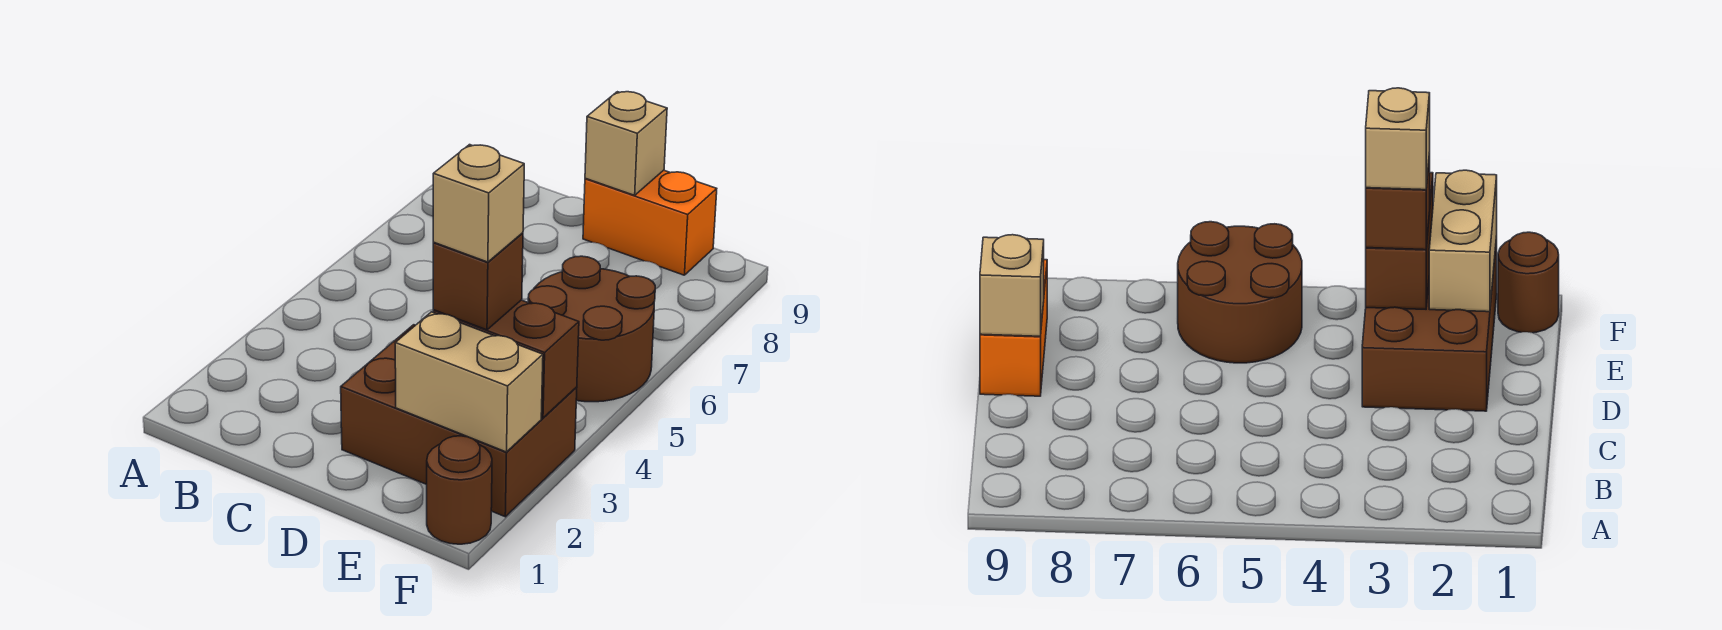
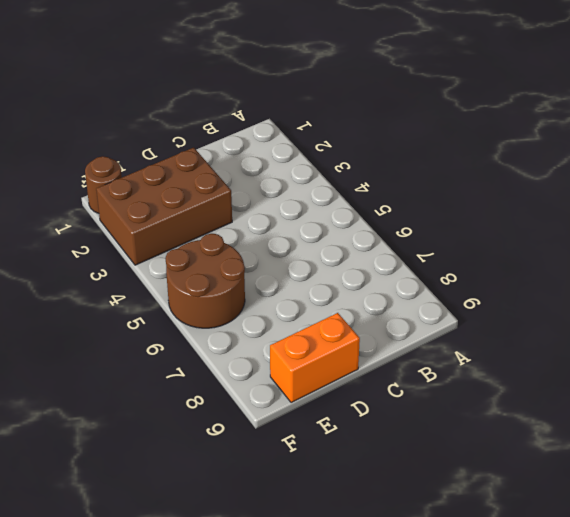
none -> tan brick D9 level 2
none -> tan brick E2:F2 level 2

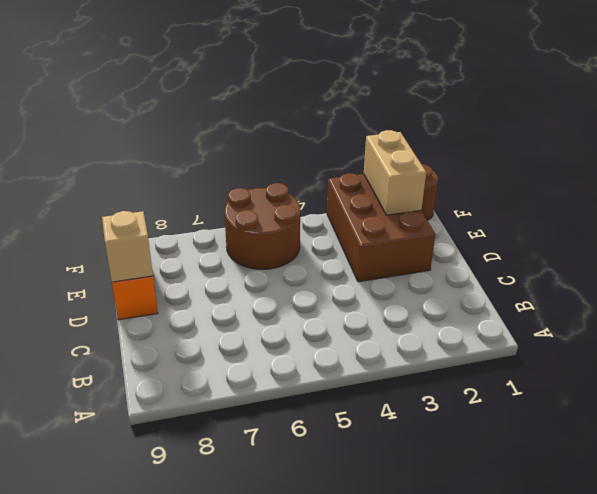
none -> brown brick E3:F3 level 2
none -> brown brick E3 level 3

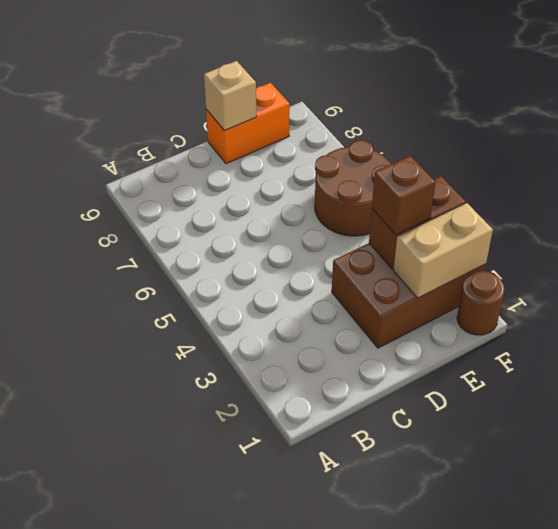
none -> tan brick E3 level 4

